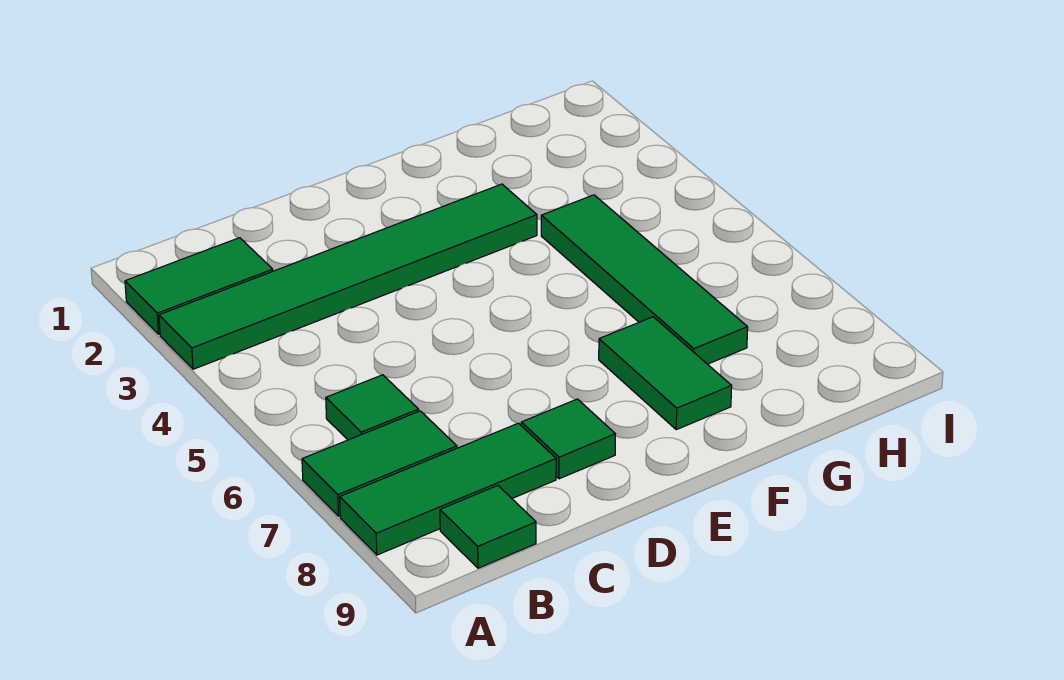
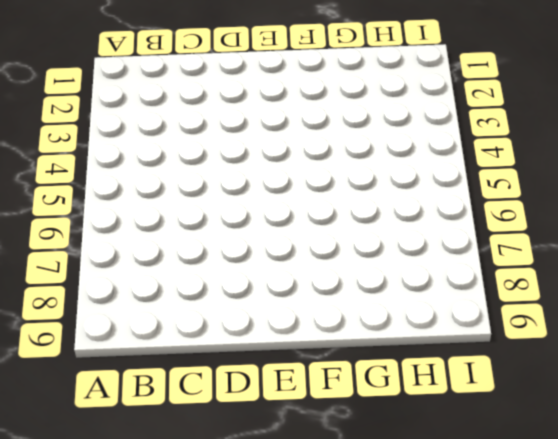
none -> green tile A2:B2 level 1
none -> green tile A3:F3 level 1

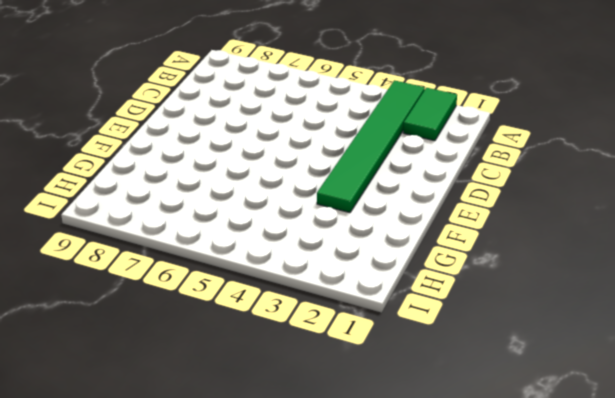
none -> green tile A7:B7 level 1
none -> green tile A8:C8 level 1

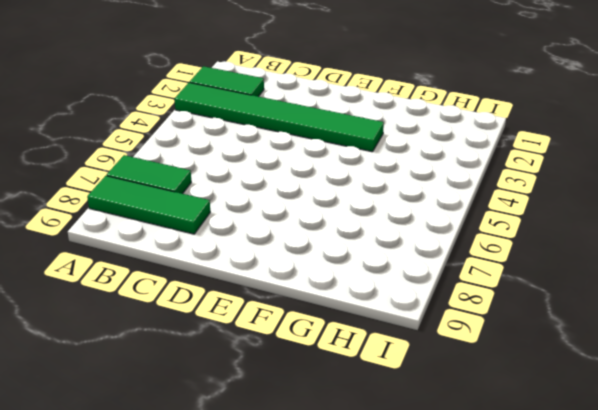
none -> green tile B6 level 1
none -> green tile B9 level 1

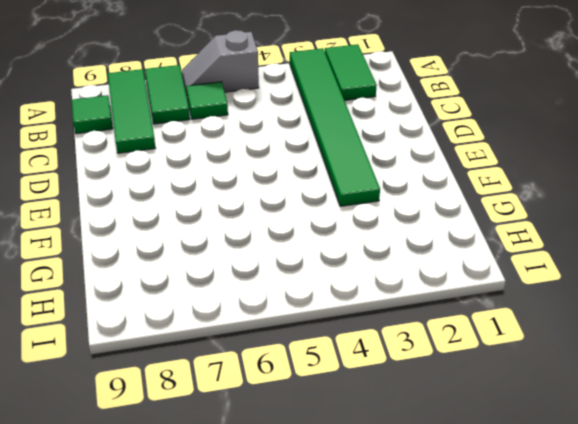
grey slope A5:A6 level 1 top 5 -> none
none -> green tile D8 level 1
none -> green tile F7:F8 level 1

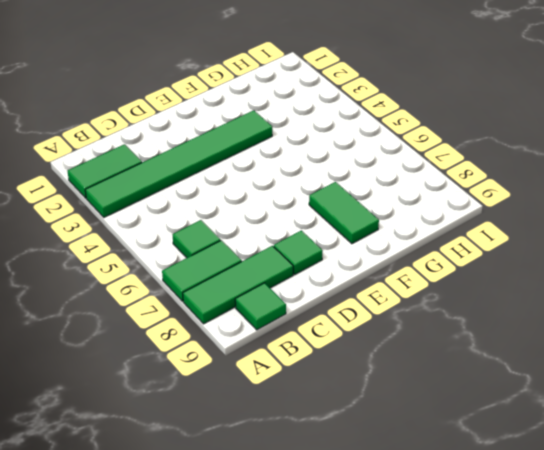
none -> green tile G4:G7 level 1

